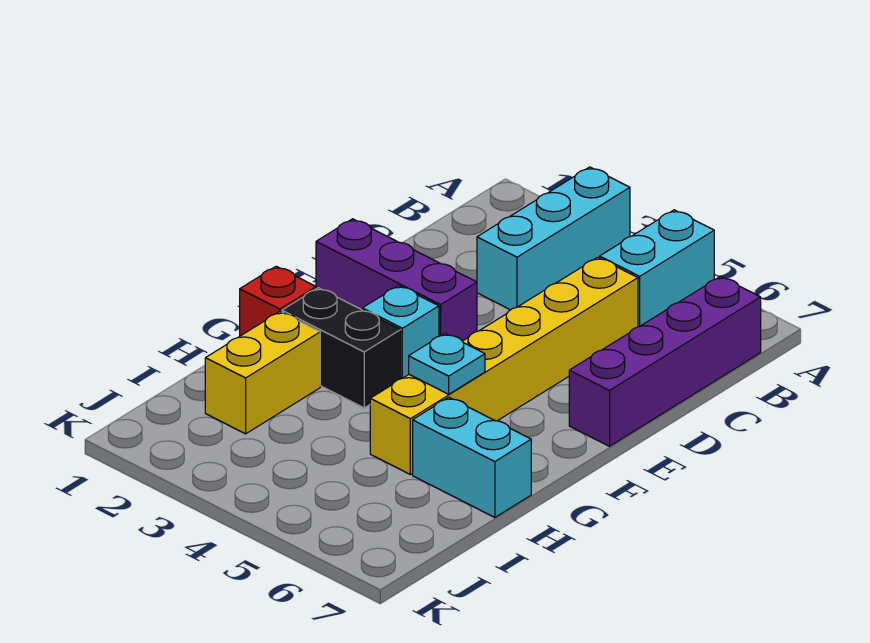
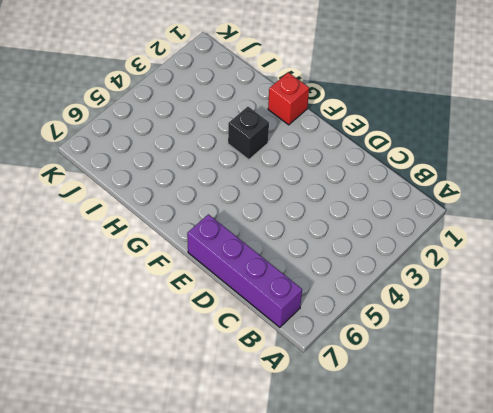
black brick G3 level 1 -> black brick G2:G3 level 1
none -> cyan brick A3:C3 level 1
none -> cyan brick A5:B5 level 1

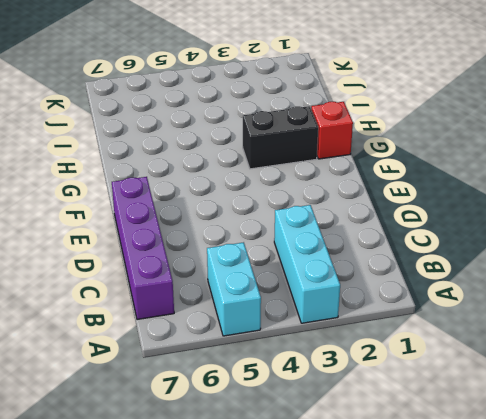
none -> yellow brick C5:H5 level 1
none -> purple brick E1:E3 level 1

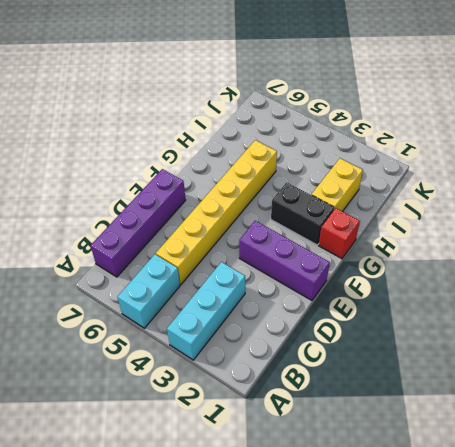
none -> cyan brick F3 level 1
none -> cyan brick H6:H7 level 1

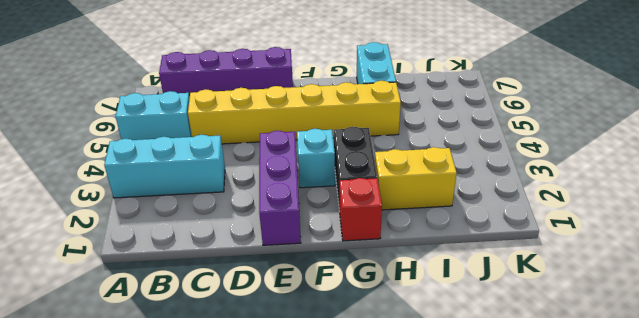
none -> cyan plate G5 level 2

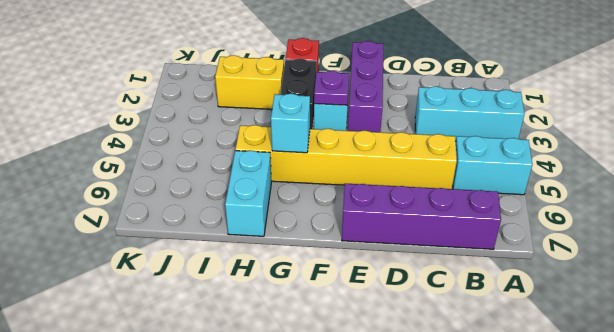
purple plate F3 level 2 -> none
cyan brick G5 level 2 -> cyan plate G5 level 2

